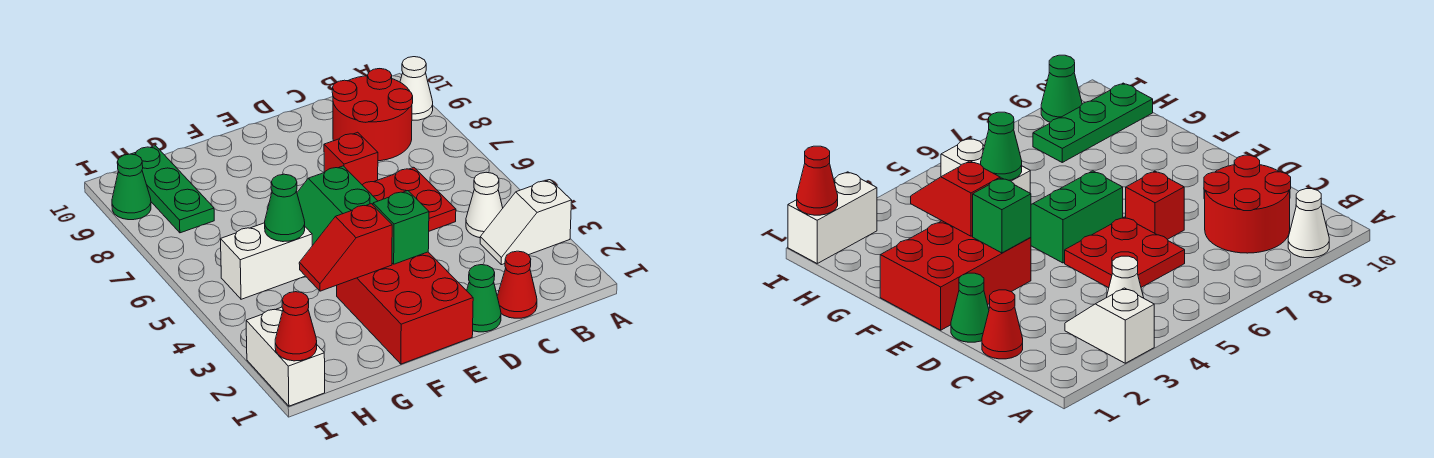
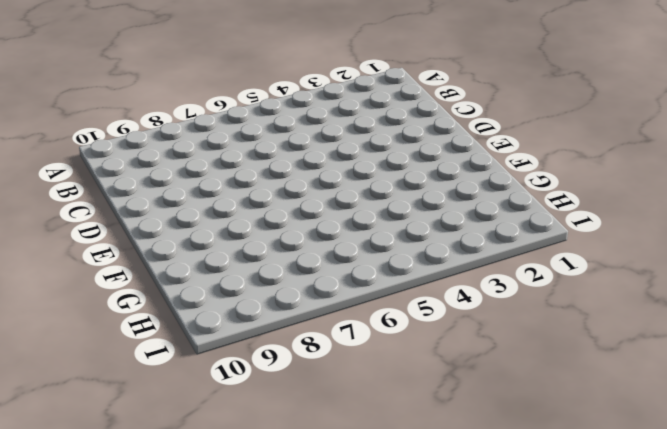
none -> white slope A3:B3 level 1 top A
none -> white cone A9 level 1
none -> white cone B4 level 1

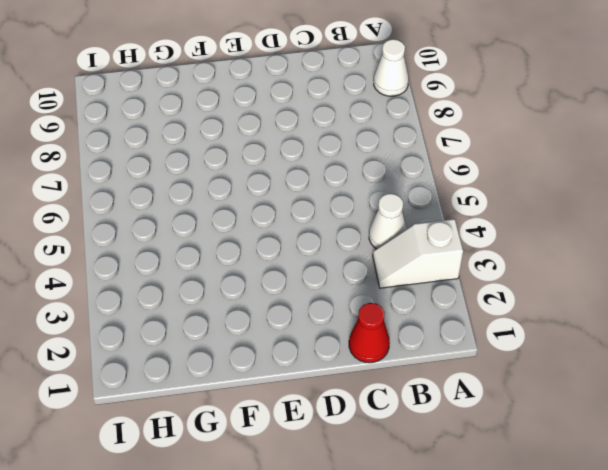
none -> red round brick B8:C9 level 1
none -> red plate C5:D6 level 1
none -> green cone D1 level 1

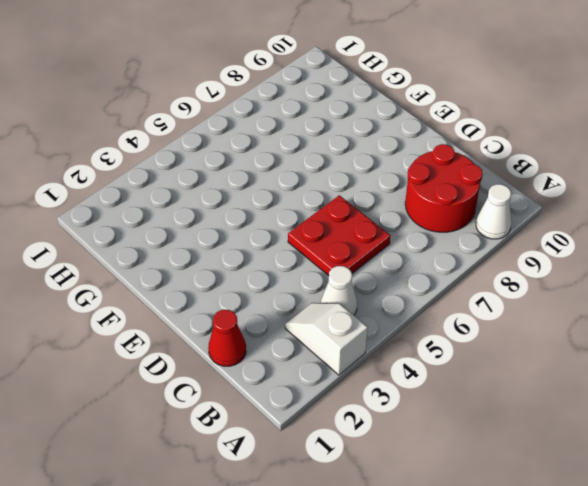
none -> green cone D1 level 1
none -> red brick D7 level 1
none -> red brick E1:F3 level 1

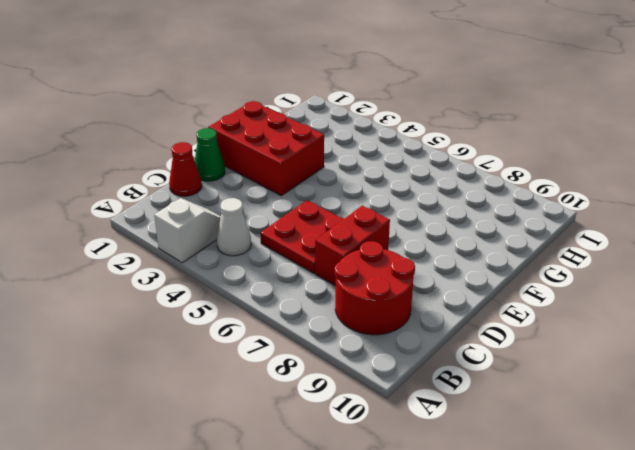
red brick C7:D7 level 1 -> red brick D7 level 1
none -> white cone A9 level 1
none -> green slope E5:F6 level 1 top E
none -> white brick G5:H5 level 1

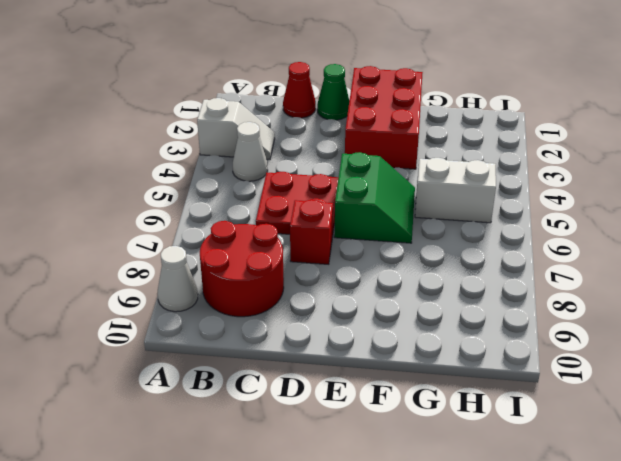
none -> green plate H8:H10 level 1
none -> white brick I1:I2 level 1
none -> green cone I9 level 1

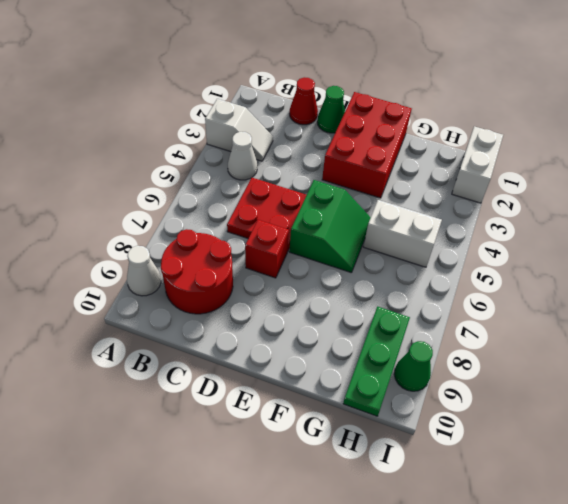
none -> green brick E3 level 2
none -> red slope F3:G3 level 2 top F
none -> green cone G5 level 2

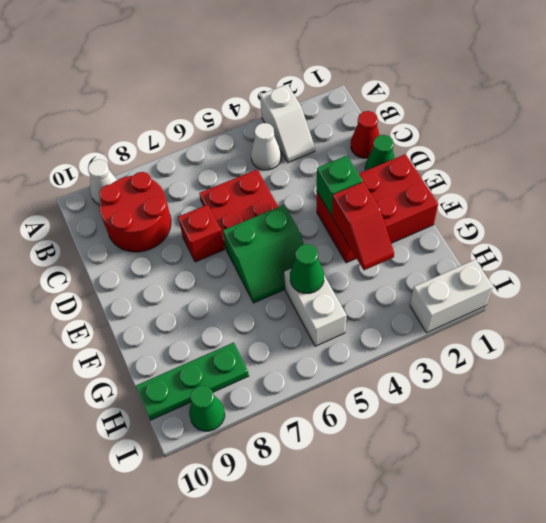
none -> red cone I1 level 2

